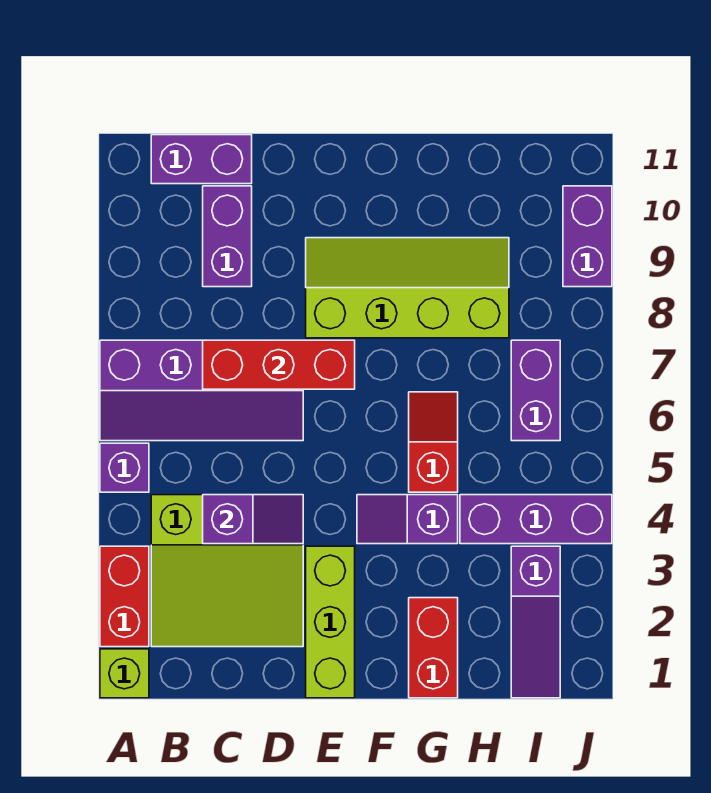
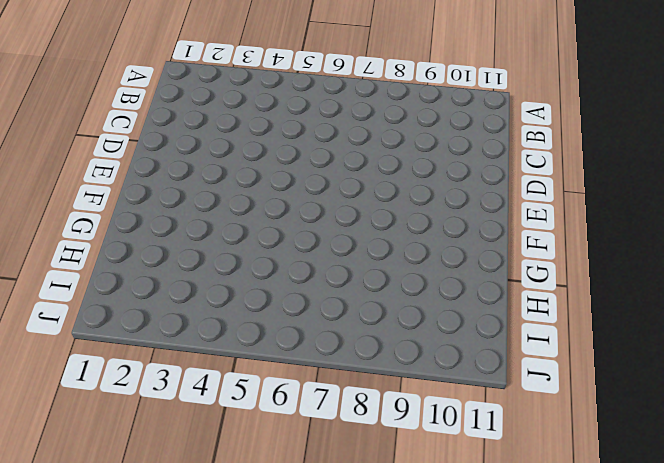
none -> lime brick A1 level 1
none -> red brick A2:A3 level 1
none -> purple brick A5 level 1

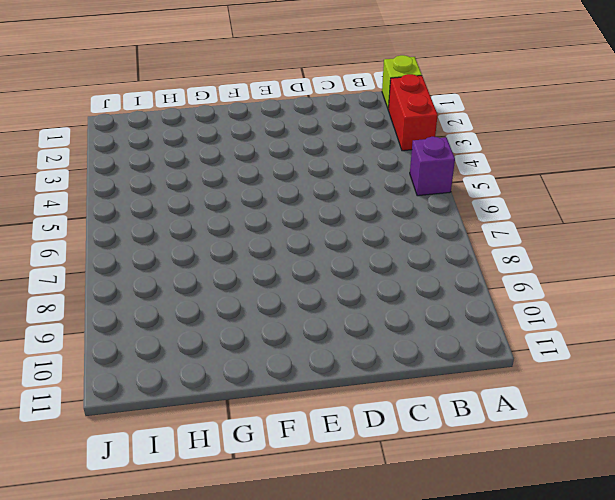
none -> purple slope A6:D7 level 1 top 7
none -> lime slope B2:D4 level 1 top 4
none -> purple brick B11:C11 level 1

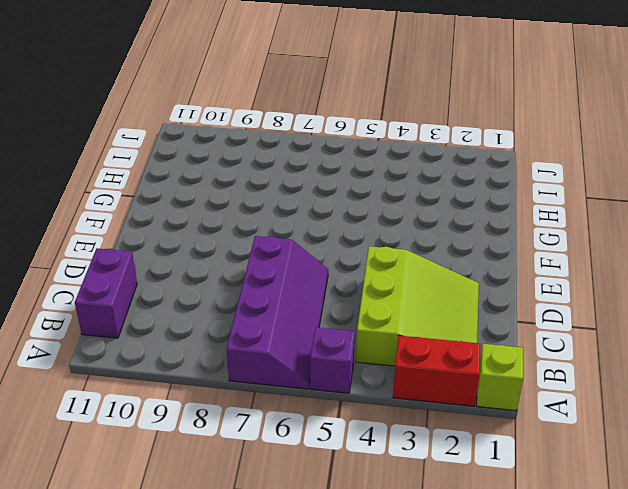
none -> purple brick C9:C10 level 1
none -> lime brick E1:E3 level 1
none -> lime slope E8:H9 level 1 top 8

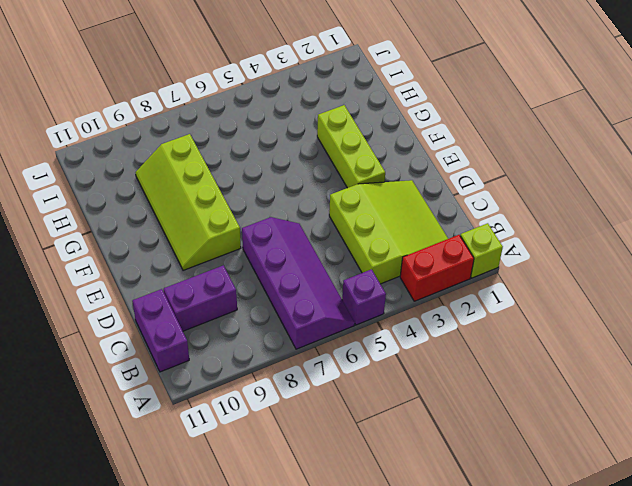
lime brick E3:G3 level 1 -> lime brick E1:E3 level 1
none -> purple slope F4:G4 level 1 top G
none -> red brick G1:G2 level 1
none -> red slope G5:G6 level 1 top 5

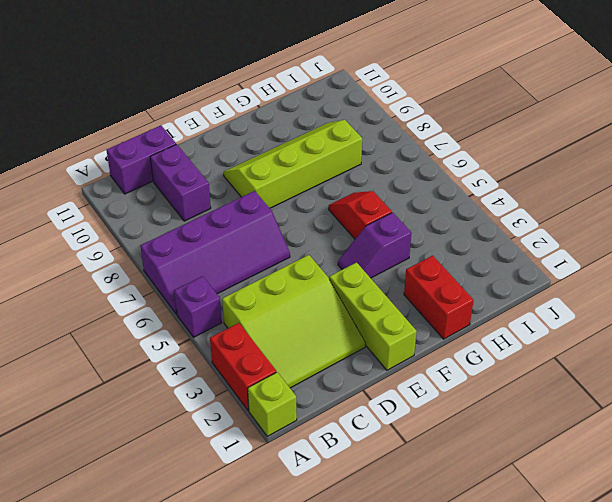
none -> purple brick H4:J4 level 1
none -> purple slope I1:I3 level 1 top 3
none -> purple brick I6:I7 level 1

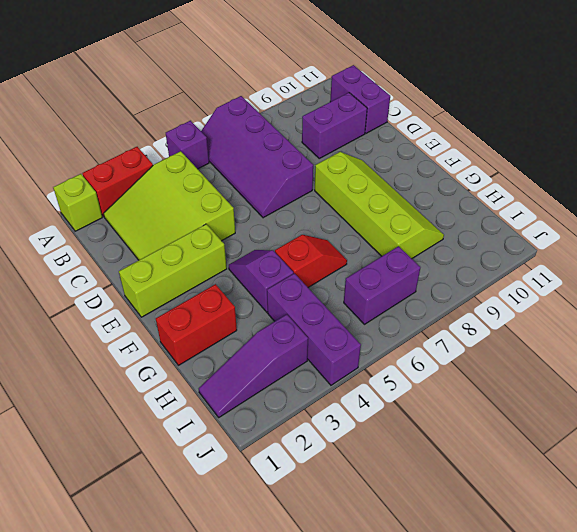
none -> purple brick J9:J10 level 1
none -> purple slope C4:D4 level 2 top C
none -> red brick C7:E7 level 2

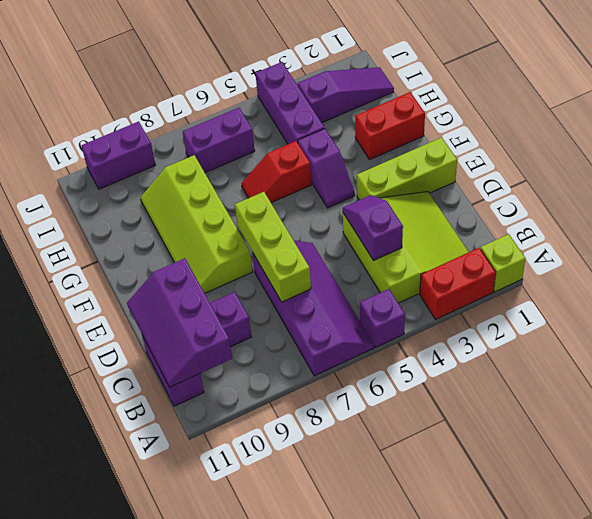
purple slope B10:D11 level 2 top 10 -> none
lime brick C7:E7 level 2 -> red brick C7:E7 level 2

